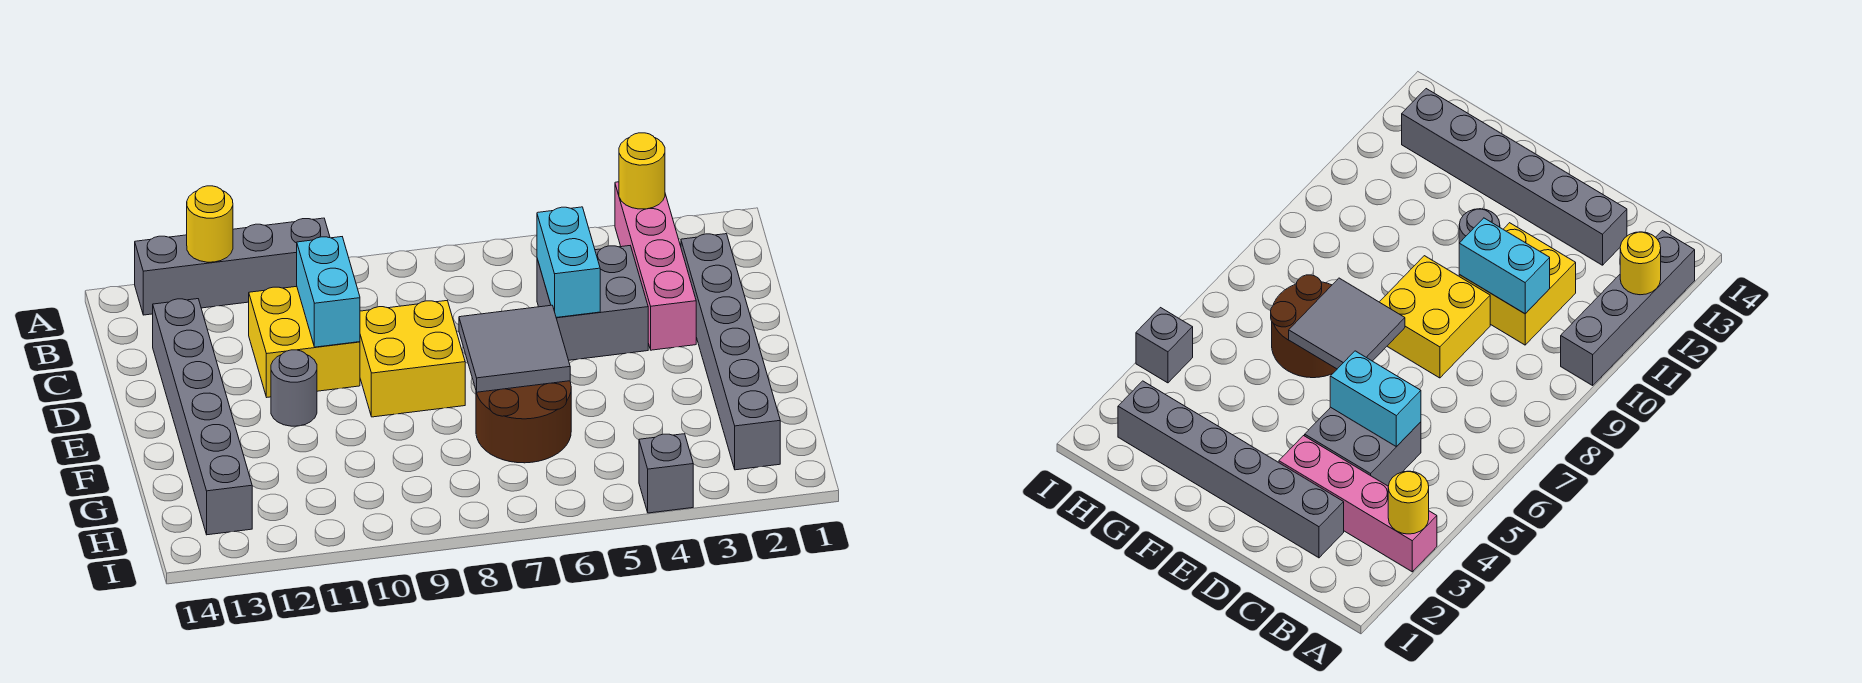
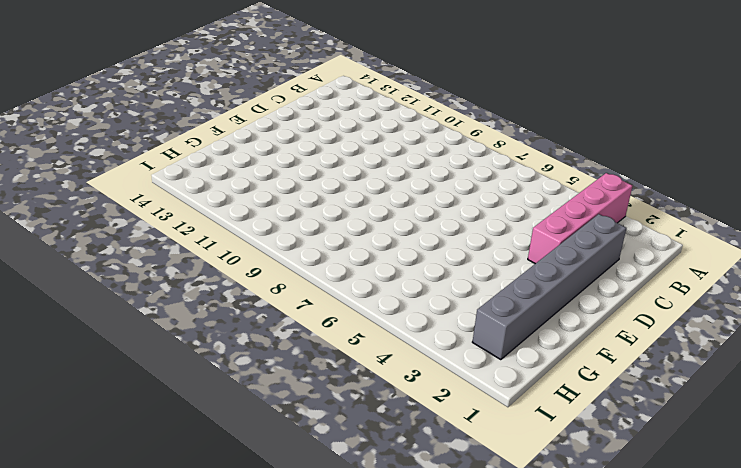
none -> grey brick A10:A13 level 1
none -> grey brick C4:D5 level 1
none -> yellow brick C10:D11 level 1

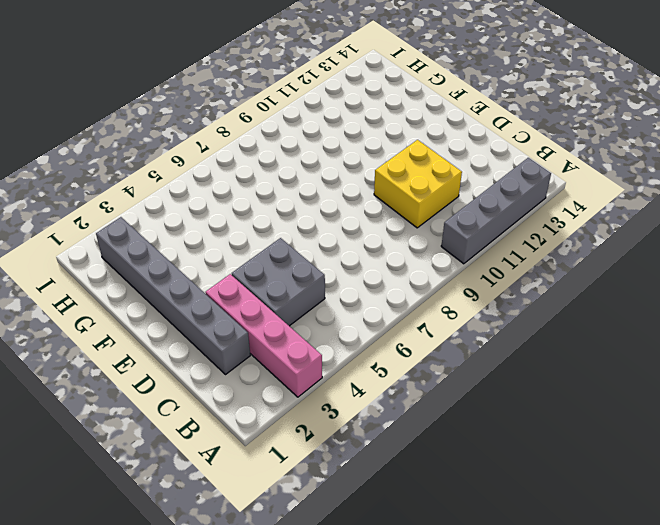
none -> grey brick C13:H13 level 1
none -> yellow brick D8:E9 level 1
none -> grey round brick E11 level 1

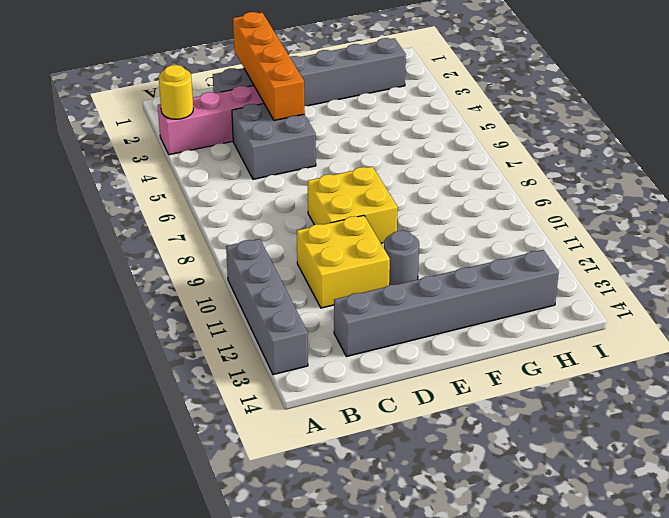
orange brick D1:D4 level 2 -> none
none -> brown round brick F6:G7 level 1
none -> grey brick I4 level 1
none -> yellow round brick A12 level 2

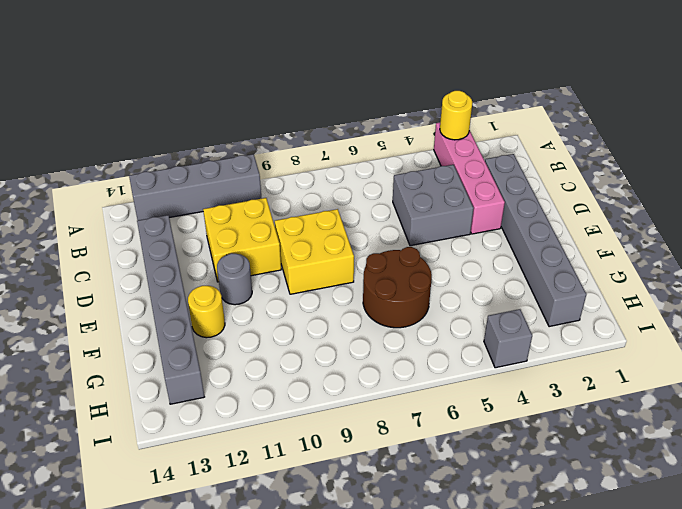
yellow round brick F12 level 1 -> yellow round brick A12 level 2
none -> cyan brick C5:D5 level 2
none -> cyan brick C10:D10 level 2
none -> grey tile E6:F7 level 2

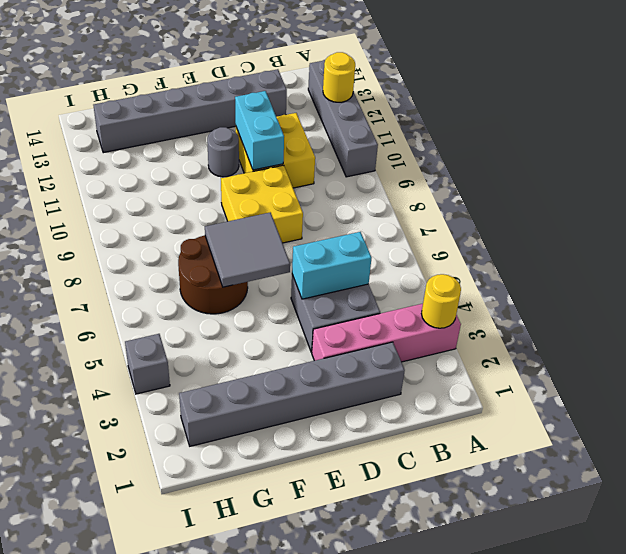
cyan brick D10:D11 level 2 -> cyan brick C10:D10 level 2

